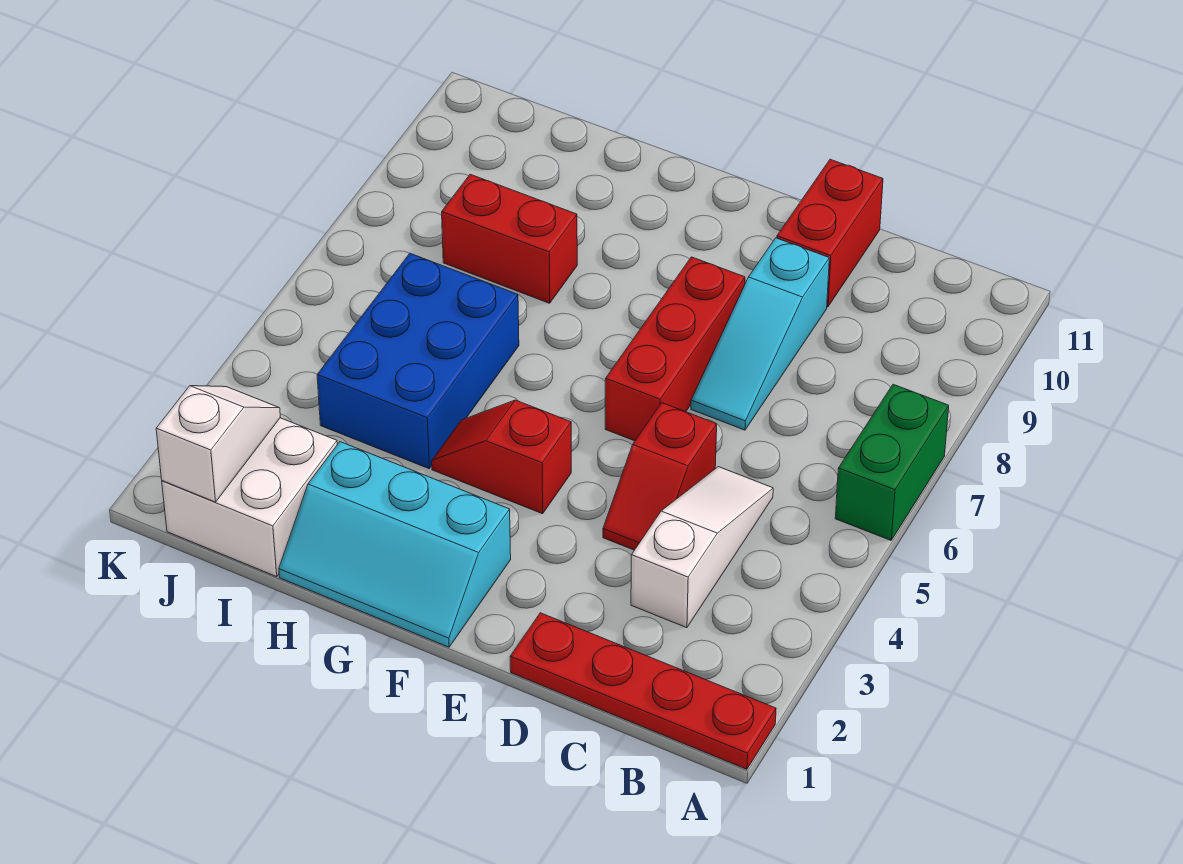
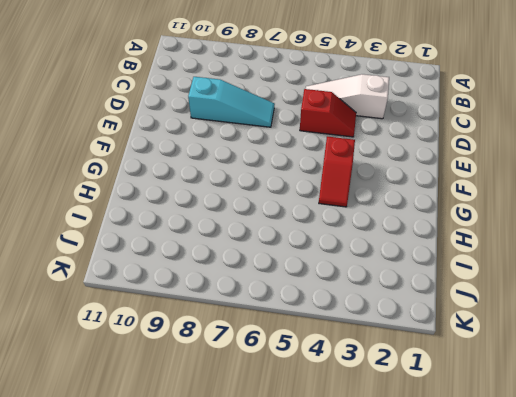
none -> red plate A1:D1 level 1
none -> green brick A6:A7 level 1
none -> red brick D10:D11 level 1

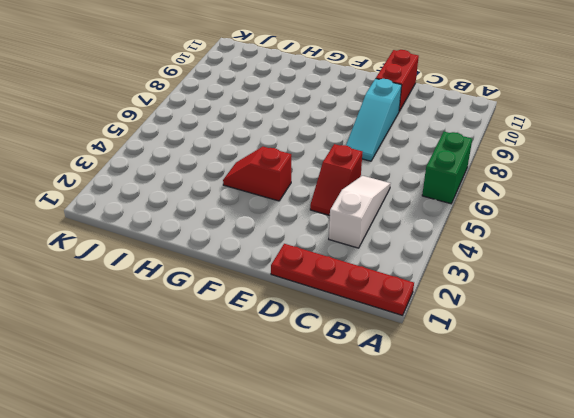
none -> red brick E6:E8 level 1
none -> cyan slope F1:H2 level 1 top 2
none -> blue brick H4:I6 level 1

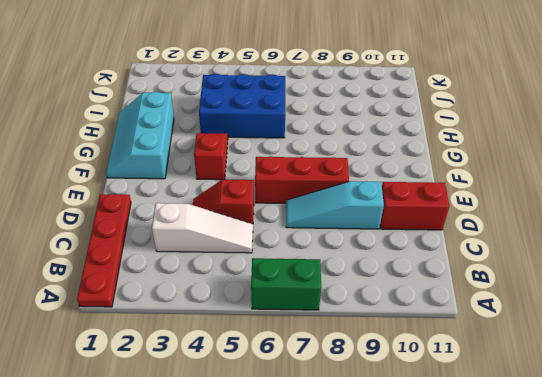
none -> red brick H8:I8 level 1
none -> white brick I1:J2 level 1
none -> white slope J1:J2 level 2 top 1

